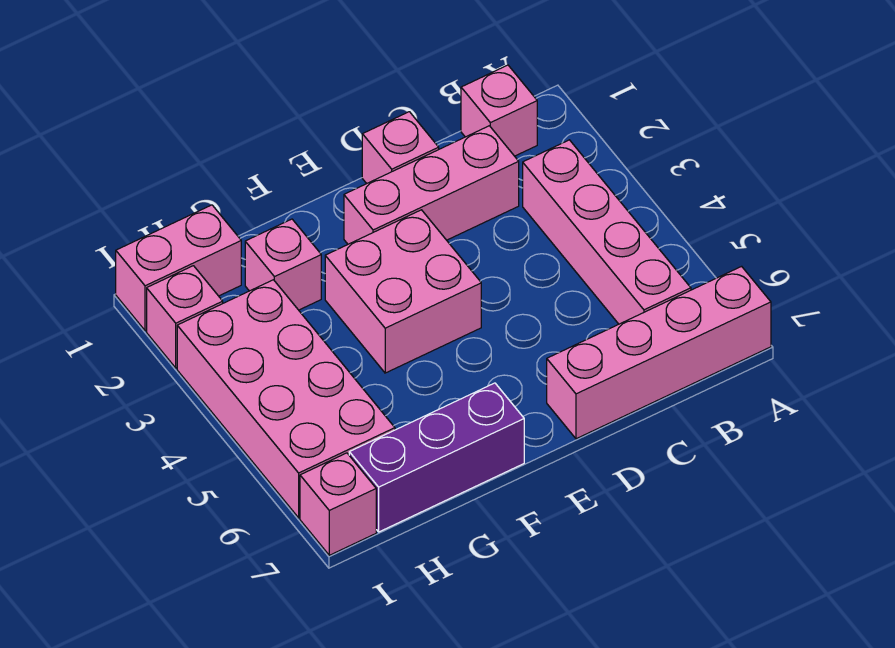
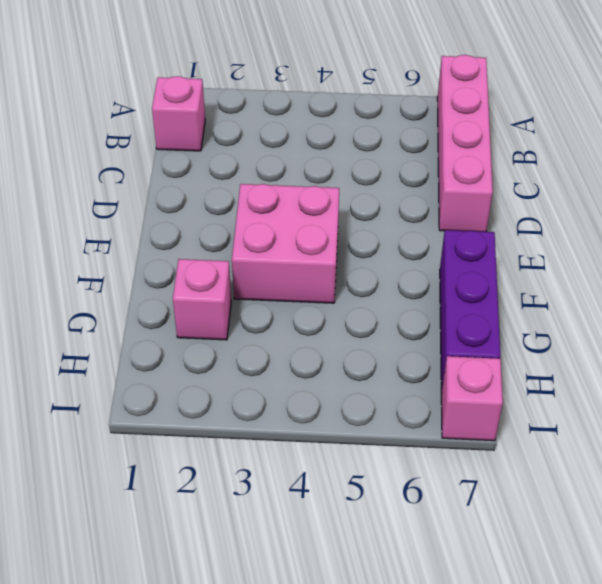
none -> pink brick B3:B6 level 1
none -> pink brick C2:E2 level 1
none -> pink brick D1 level 1

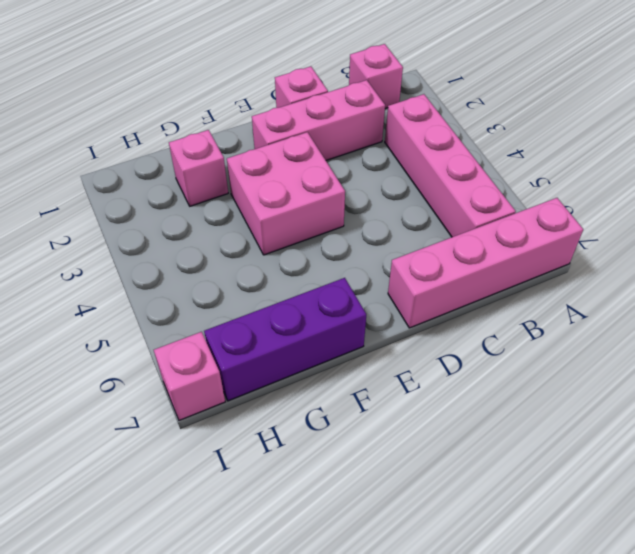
none -> pink brick H1:I1 level 1
none -> pink brick H3:I6 level 1
none -> pink brick I2 level 1

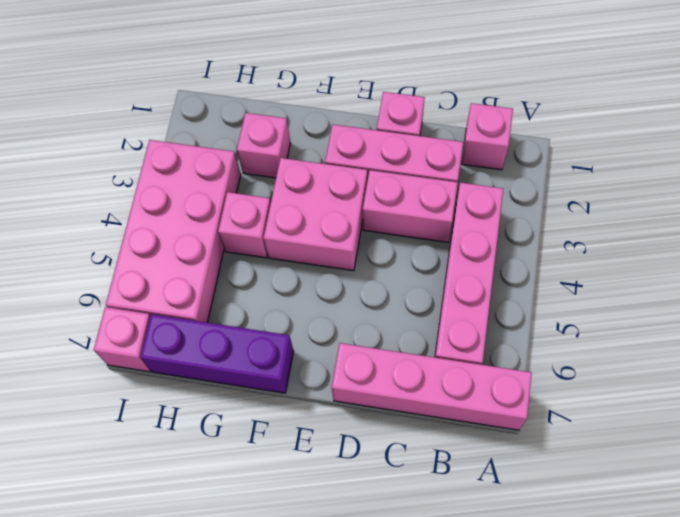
pink brick C3:D3 level 1 -> pink brick H1:I1 level 1
pink brick G4 level 1 -> pink brick I2 level 1

